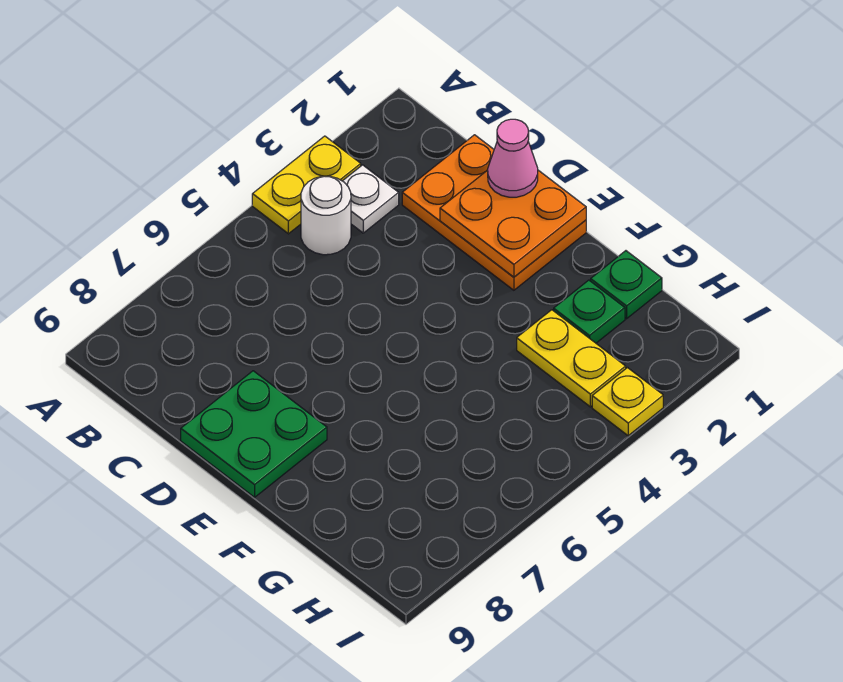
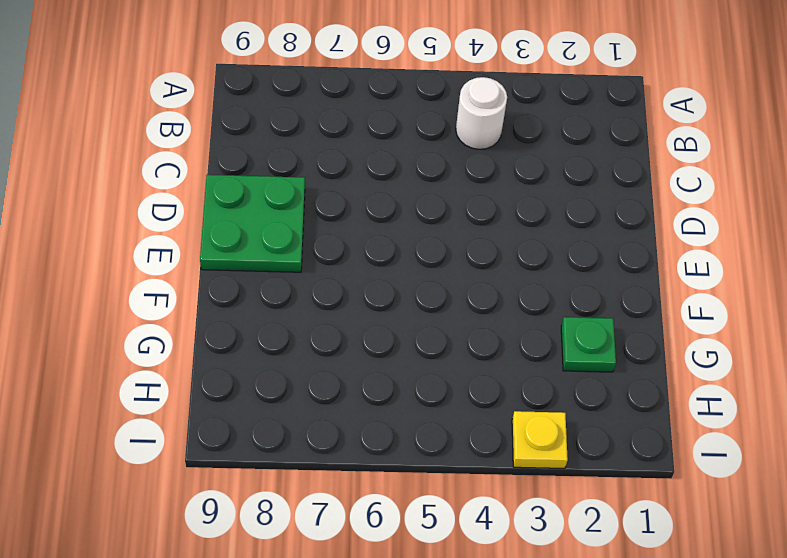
none -> yellow plate A3:A4 level 1
none -> white plate B3 level 1

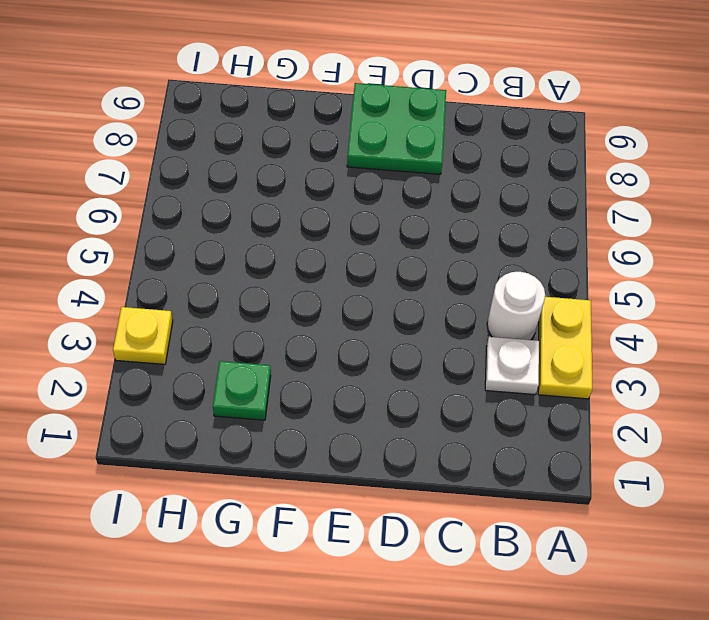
none -> orange plate C1:E2 level 1
none -> green plate G1 level 1

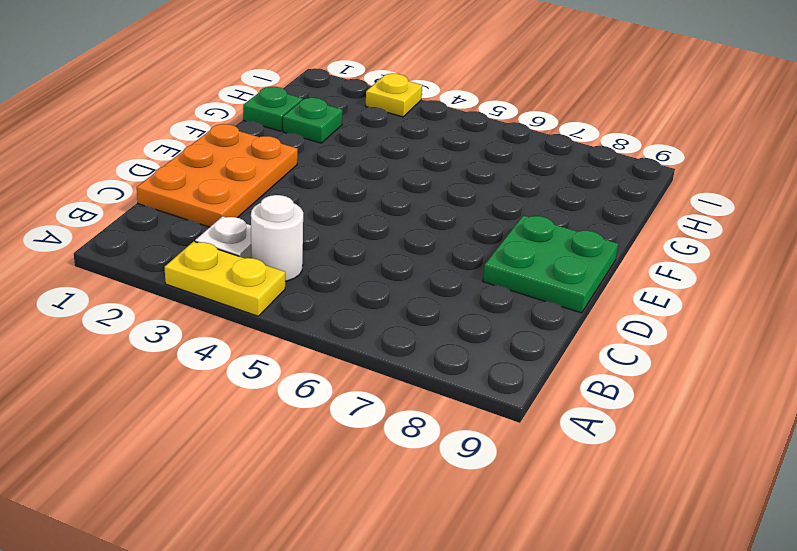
none -> yellow plate G3:H3 level 1
none -> orange plate D1:E2 level 2

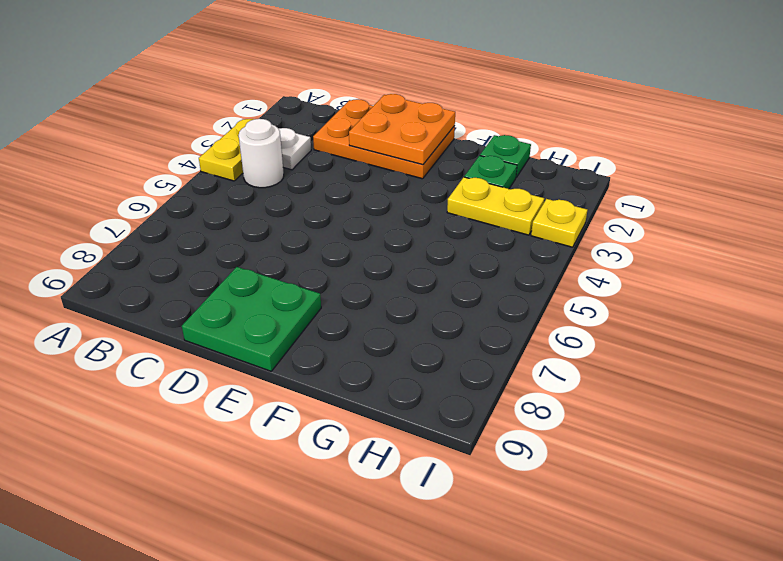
none -> pink cone D1 level 3

